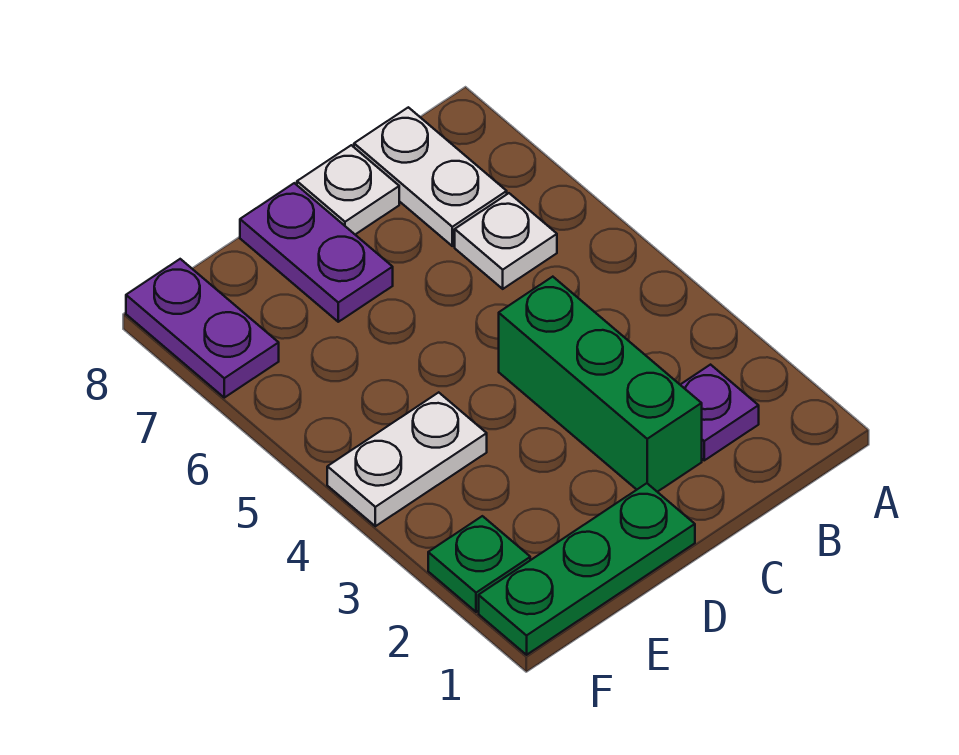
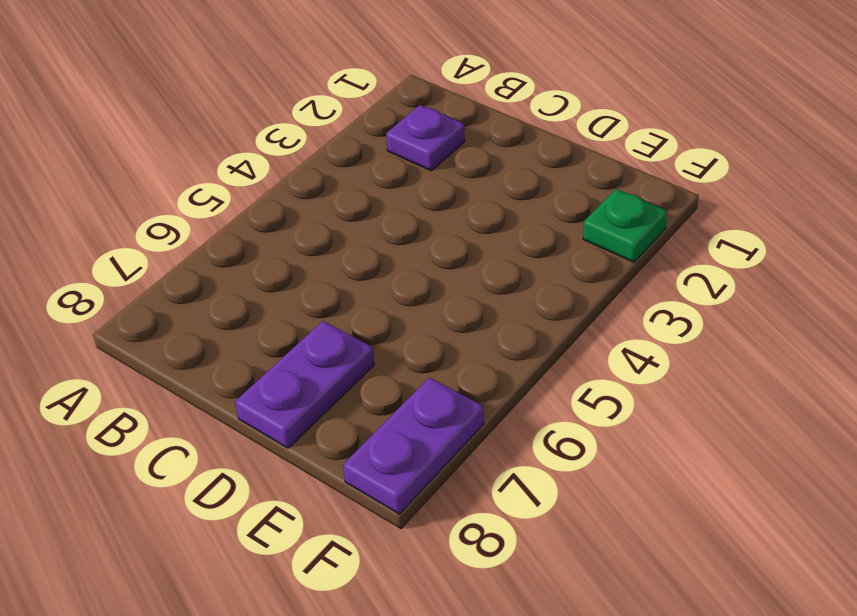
none -> white plate B6 level 1
none -> white plate B7:B8 level 1

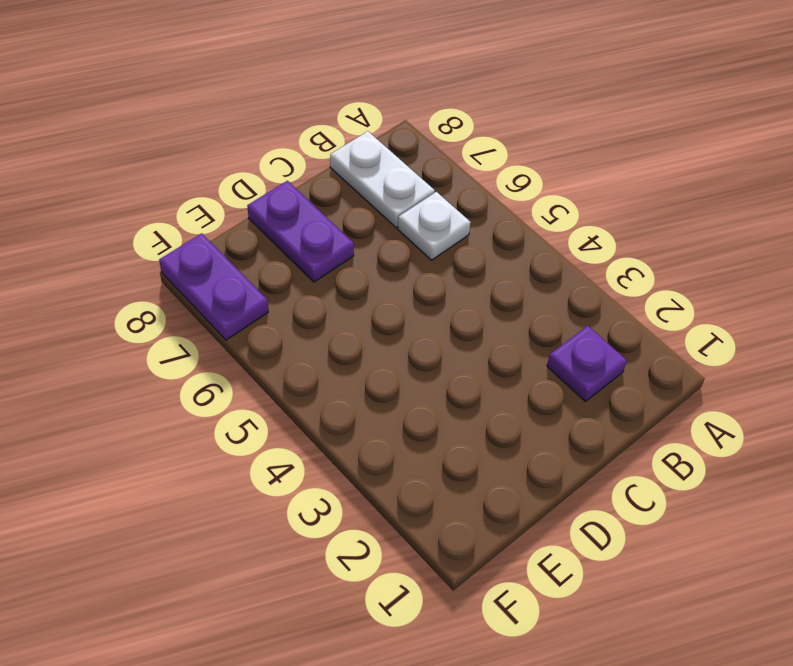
none -> green brick C2:C4 level 1
none -> white plate C8 level 1

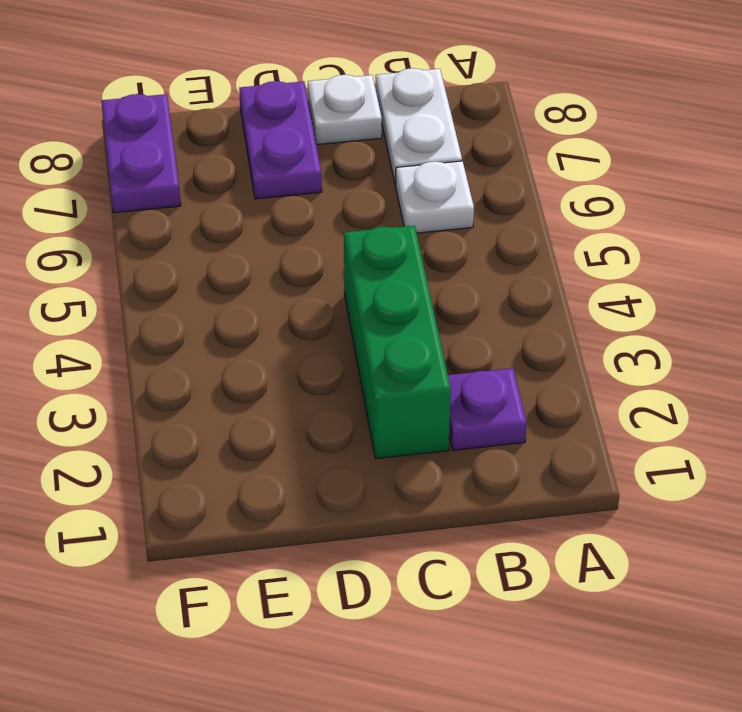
none -> green plate D1:F1 level 1
none -> white plate E4:F4 level 1

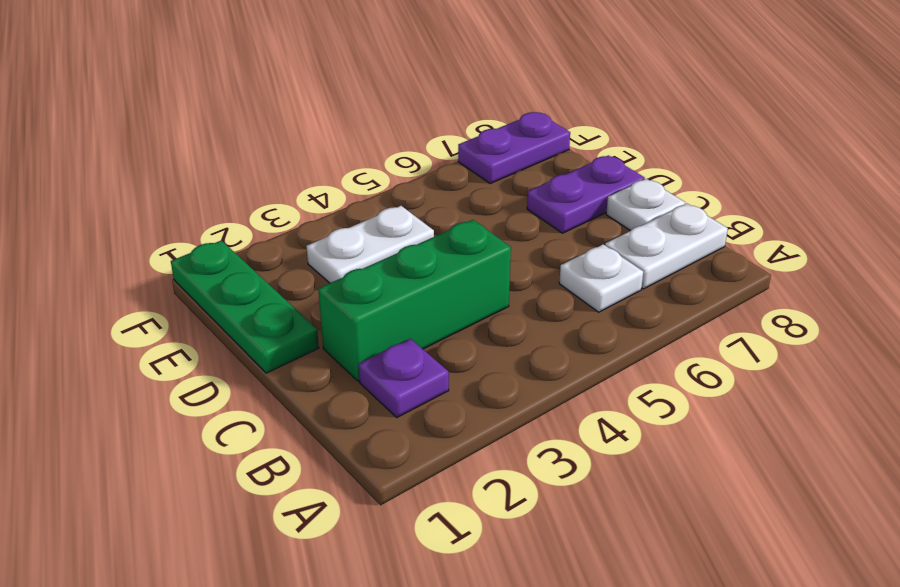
white plate E3:E4 level 1 -> white plate E4:F4 level 1
none -> green plate F2 level 1

